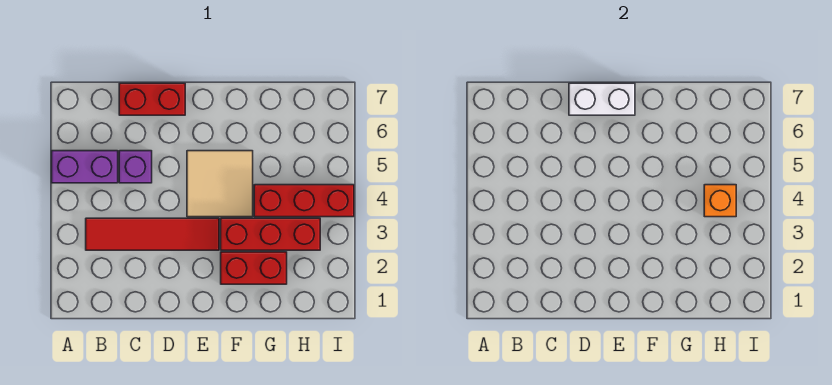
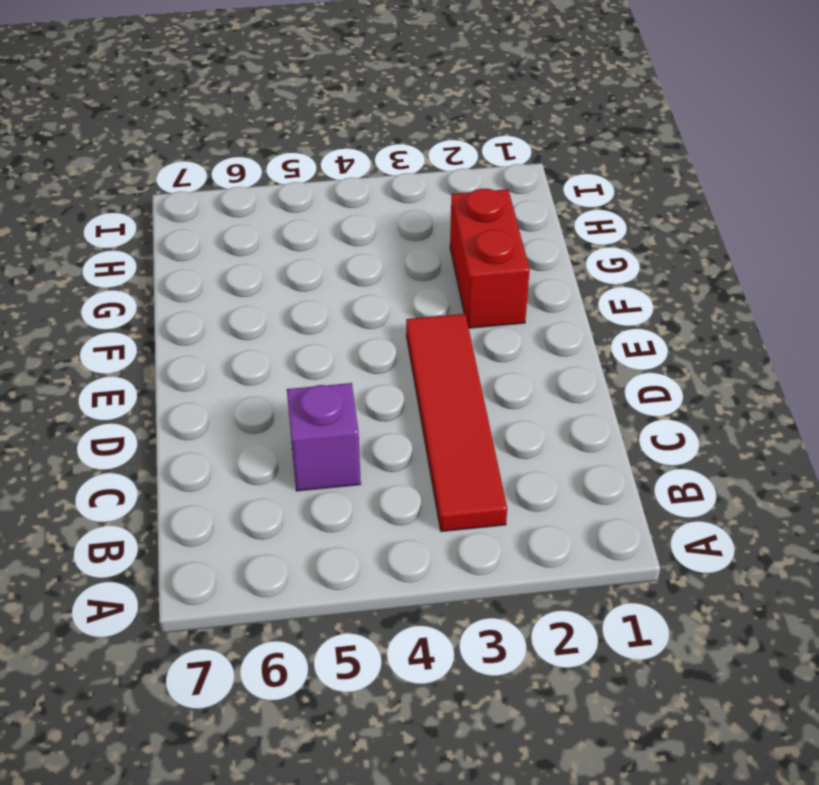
none -> purple brick A5:B5 level 1
none -> red brick C7:D7 level 1

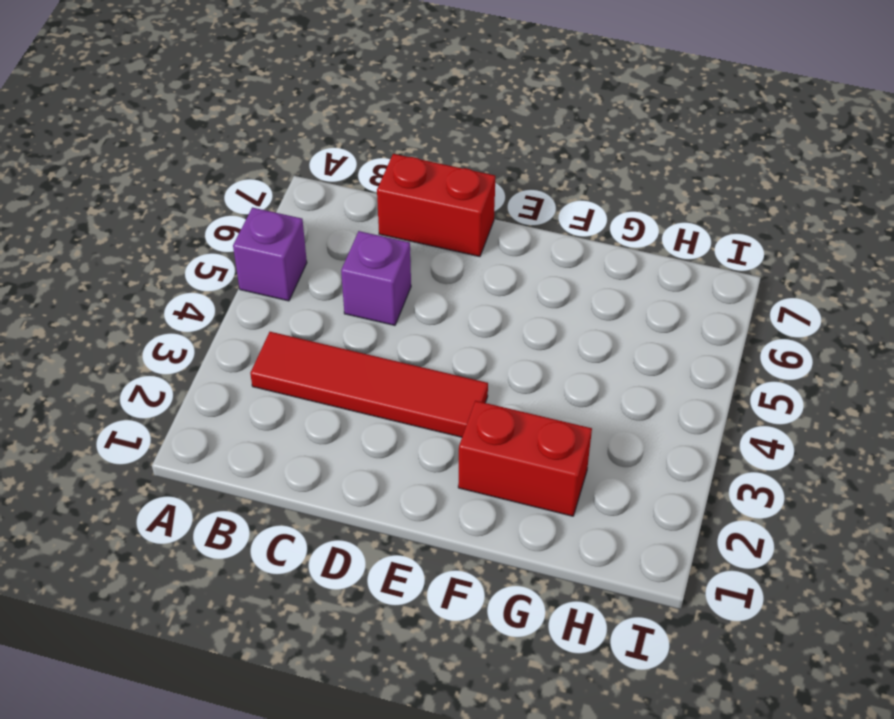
purple brick A5 level 1 -> purple brick A5:B5 level 1
none -> tan tile E4:F5 level 1
none -> red brick F3:H3 level 1

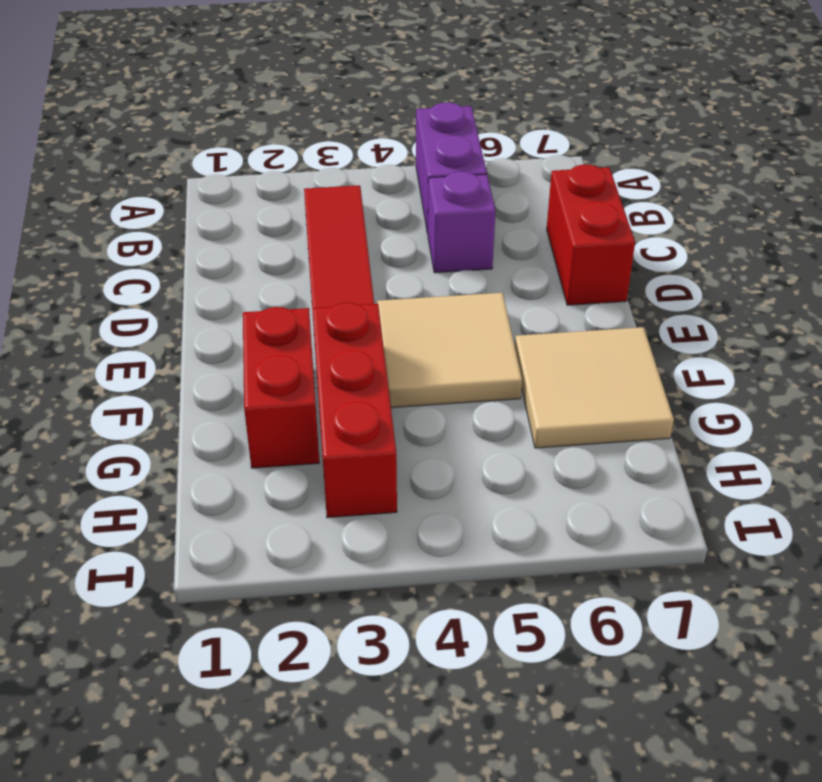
tan tile F6:G7 level 1 -> none
none -> red brick G4:I4 level 1
none -> white brick D7:E7 level 2

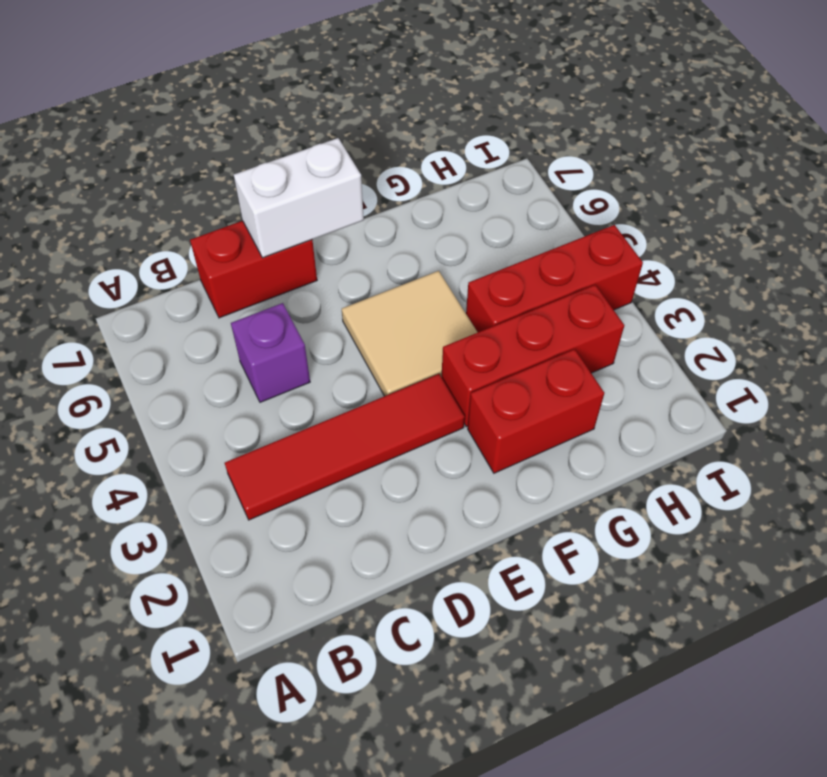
none -> purple brick A5:B5 level 1
none -> orange brick H4 level 2

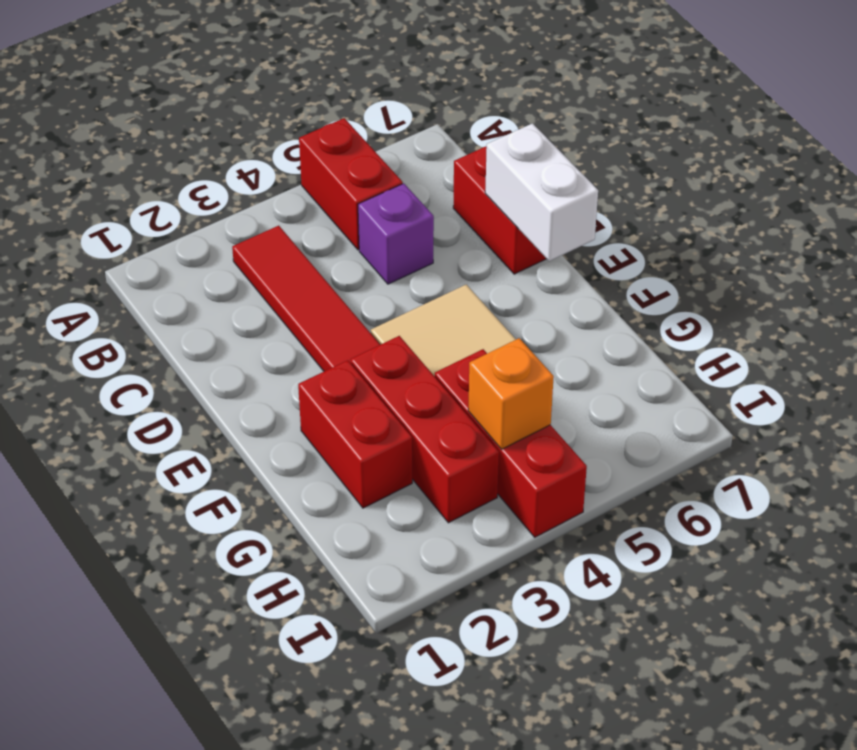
red brick A5:B5 level 1 -> purple brick A5:B5 level 1

